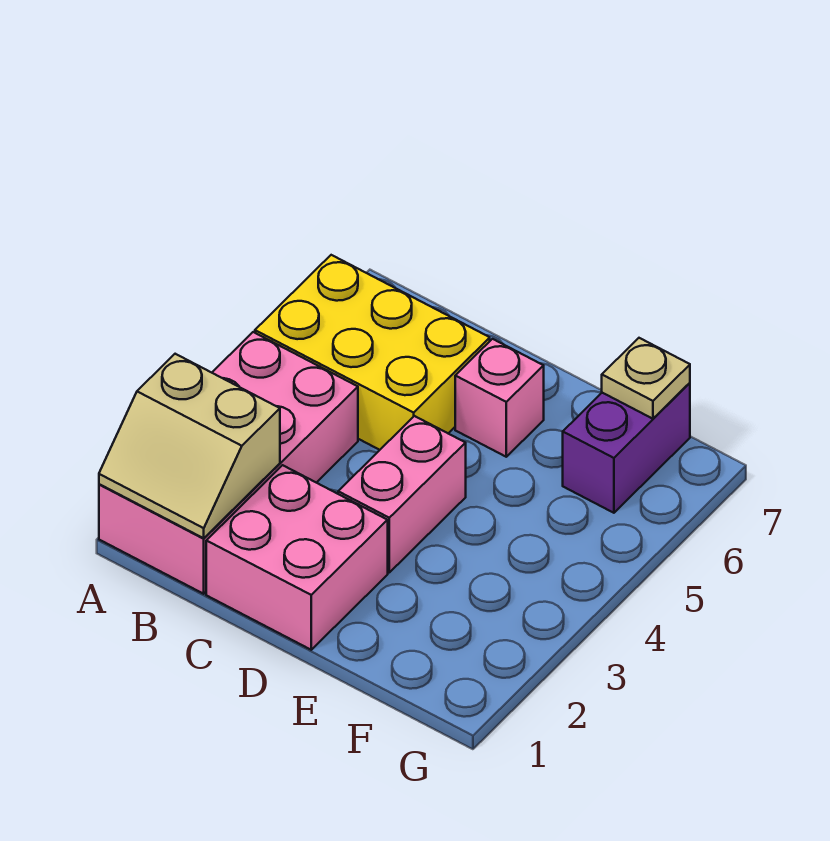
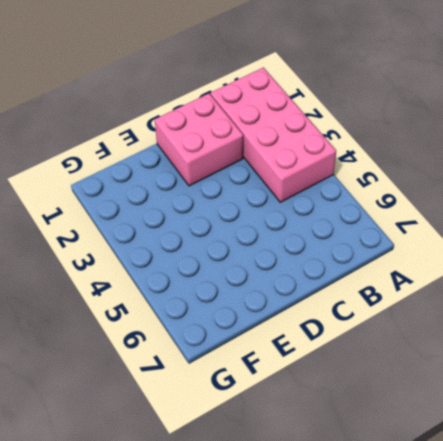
none -> yellow brick A5:C6 level 1
none -> pink brick D3:D4 level 1

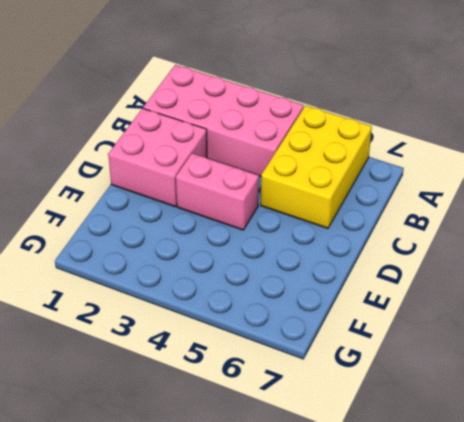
none -> pink brick D6 level 1
none -> purple brick F6:F7 level 1

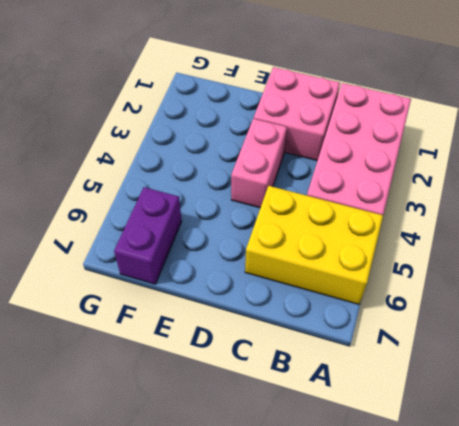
none -> pink brick D6 level 1
none -> tan slope A1:B2 level 2 top 2

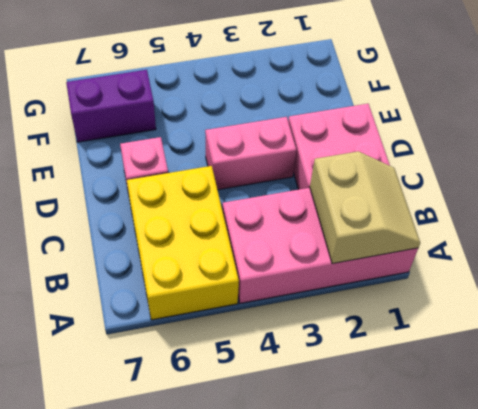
none -> tan plate F7 level 2

